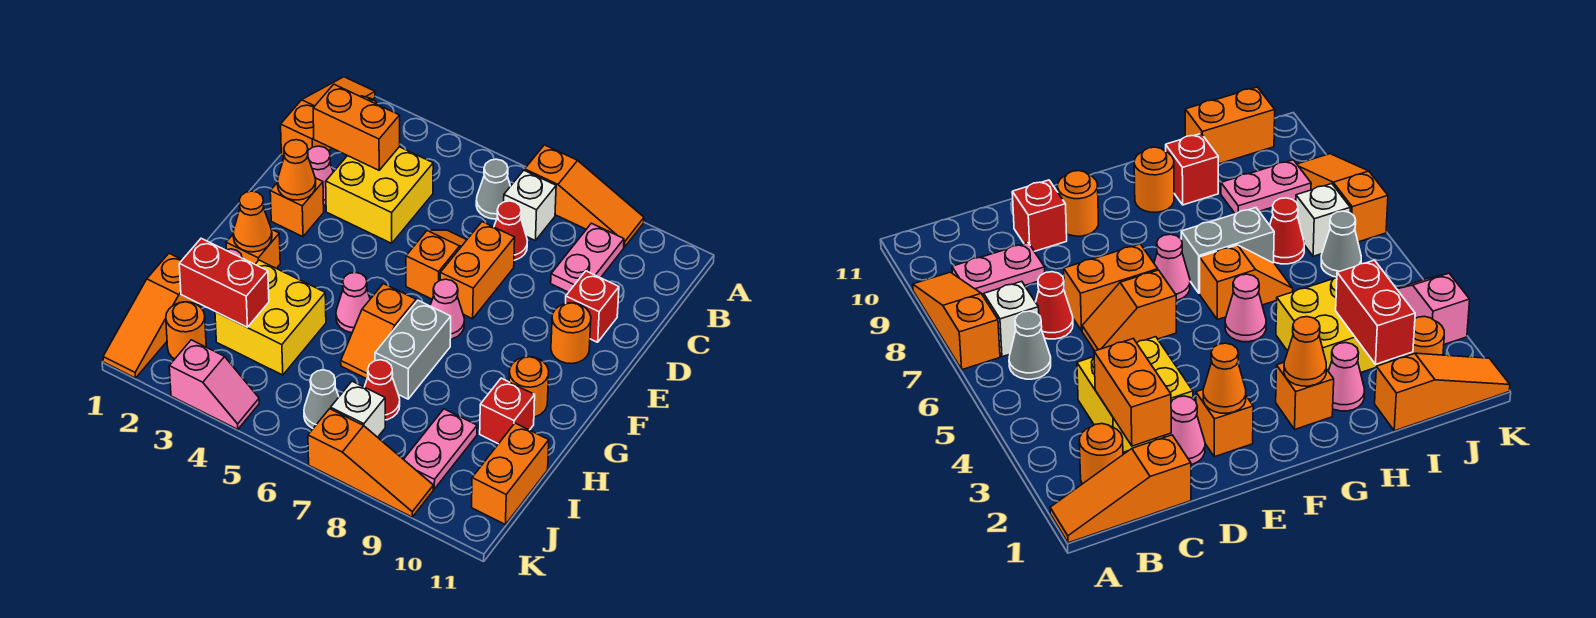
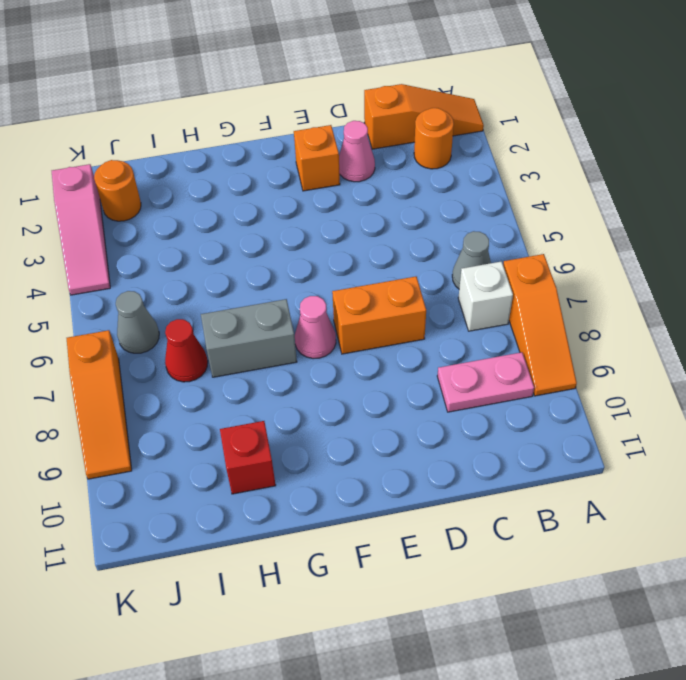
pink slope K2:K4 level 1 top 2 -> pink slope K3:K4 level 1 top 3
none -> yellow brick C3:D4 level 1
none -> red cone C7 level 1
none -> orange slope D6:E6 level 1 top E
none -> red brick D10 level 1

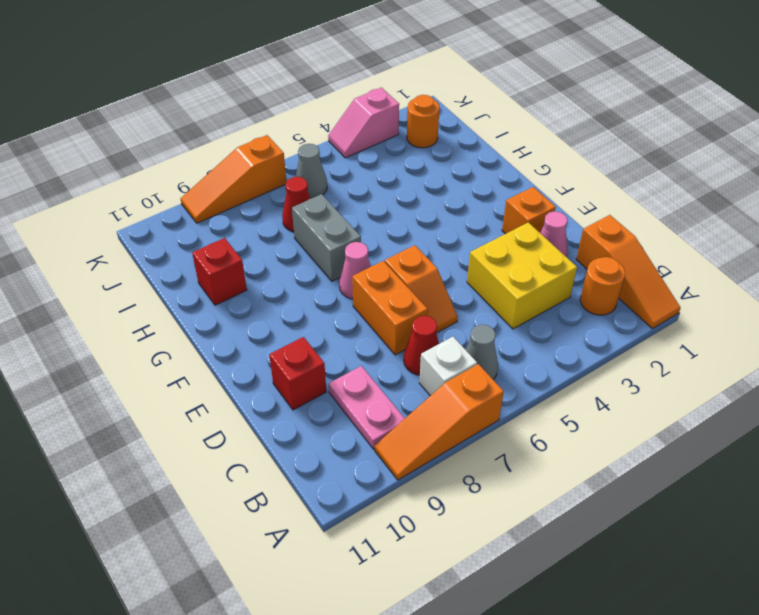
none -> orange round brick E10 level 1
none -> orange brick G2 level 1
none -> pink cone G5 level 1
none -> orange slope G6:H6 level 1 top G

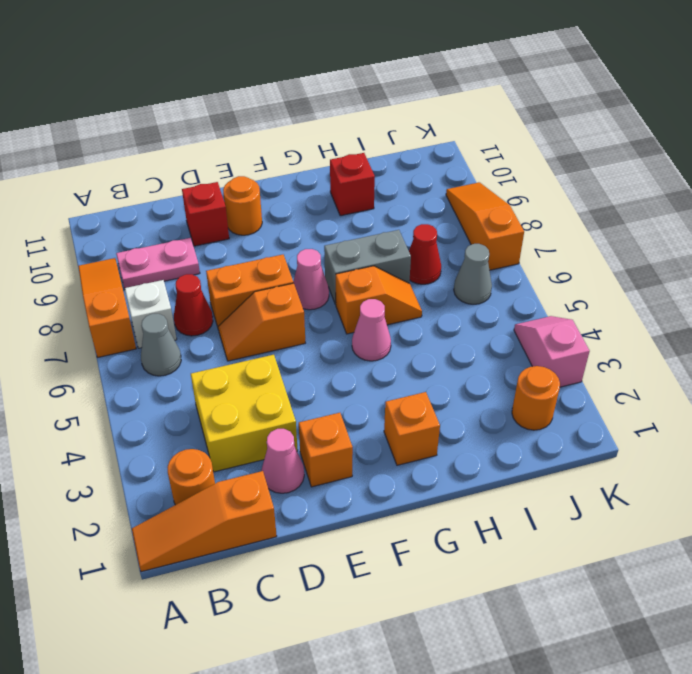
none -> orange round brick G10 level 1
none -> pink cone H2 level 1
none -> yellow brick H3:I4 level 1
none -> orange slope I1:K1 level 1 top I

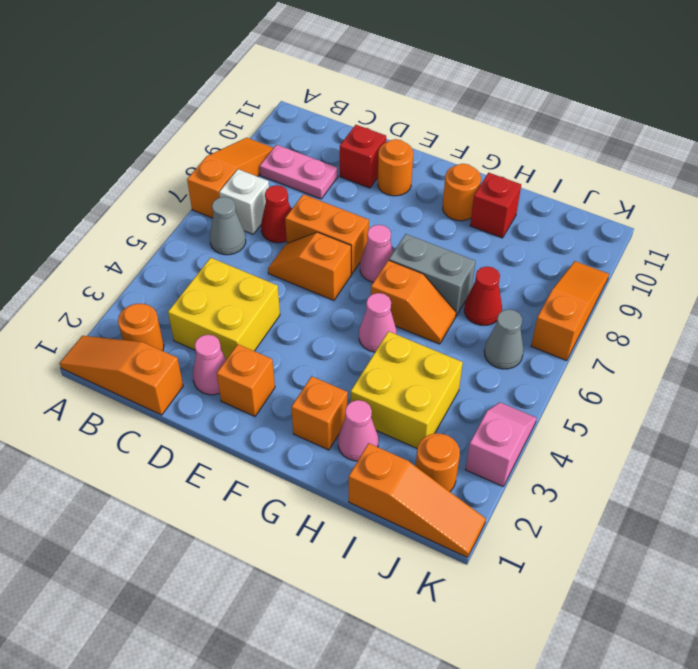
none -> pink plate I9:J9 level 1
none -> orange brick I11:J11 level 1
none -> white brick J7 level 1
none -> orange brick C2:C3 level 2

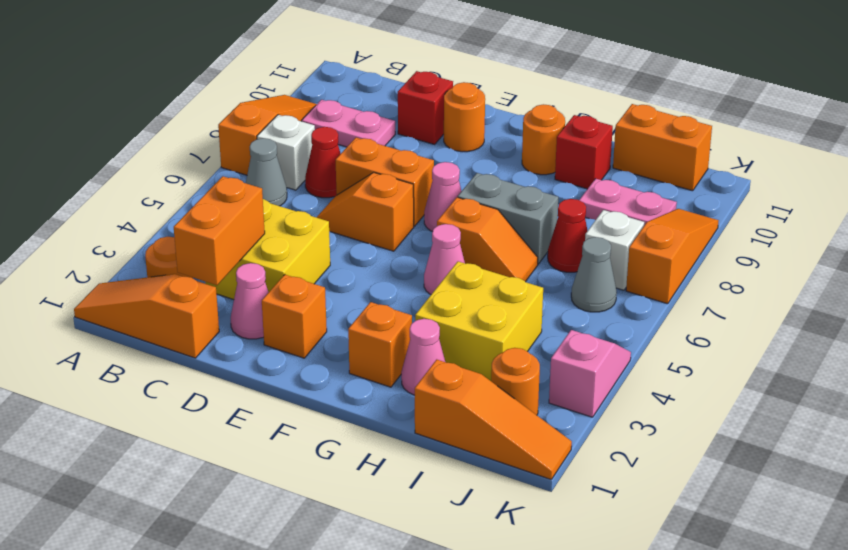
none -> orange cone E2 level 2
none -> orange cone G2 level 2
none -> red brick I2:I3 level 2

